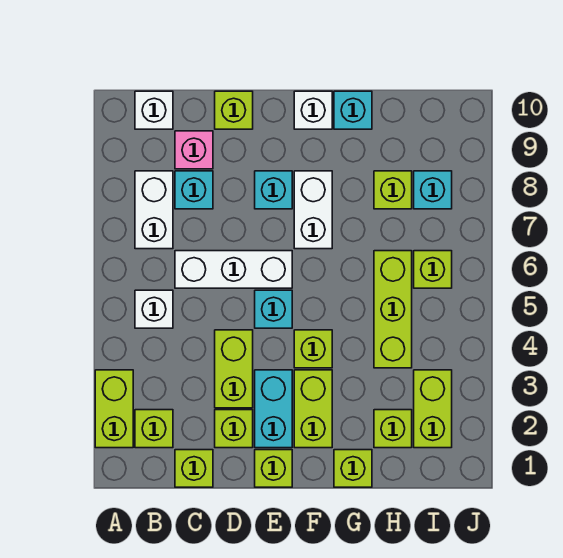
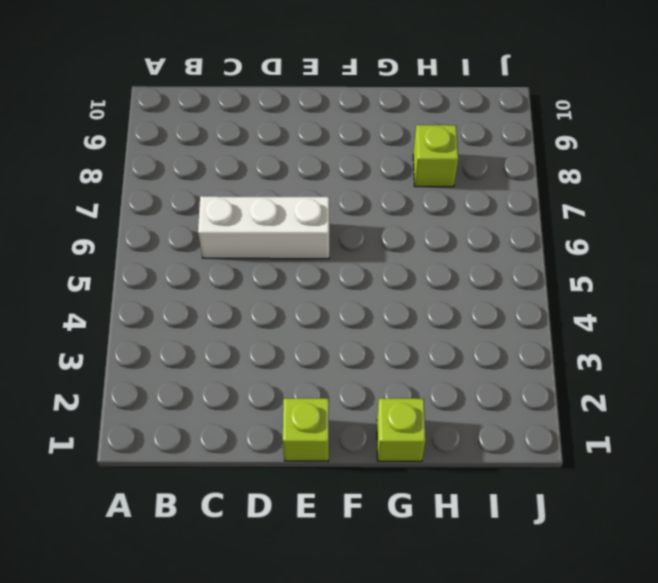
none -> lime brick A2:A3 level 1
none -> lime brick B2 level 1
none -> white brick B5 level 1

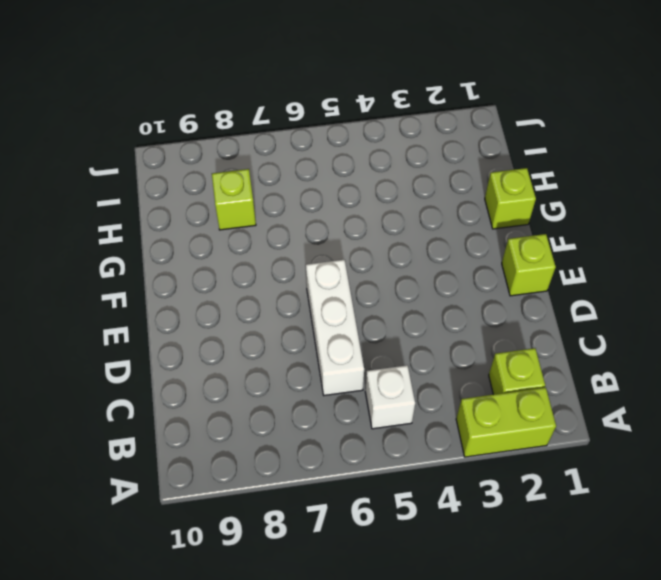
none -> white brick B7:B8 level 1
none -> white brick B10 level 1
none -> lime brick C1 level 1

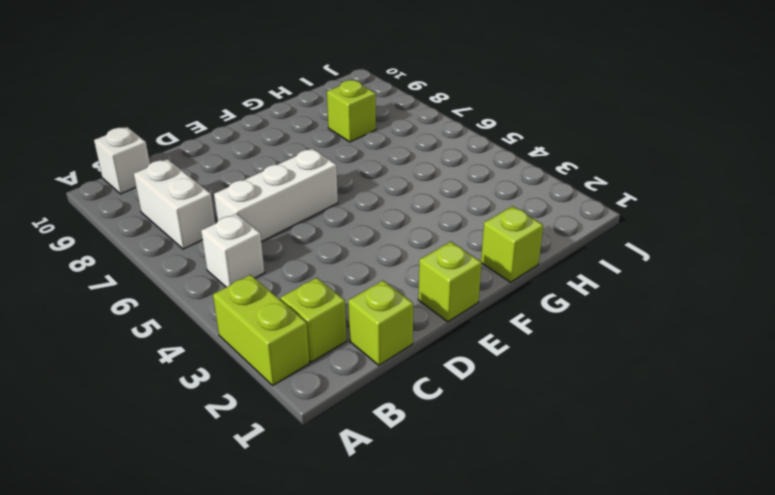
none -> cyan brick C8 level 1
none -> pink brick C9 level 1
none -> lime brick D2 level 1

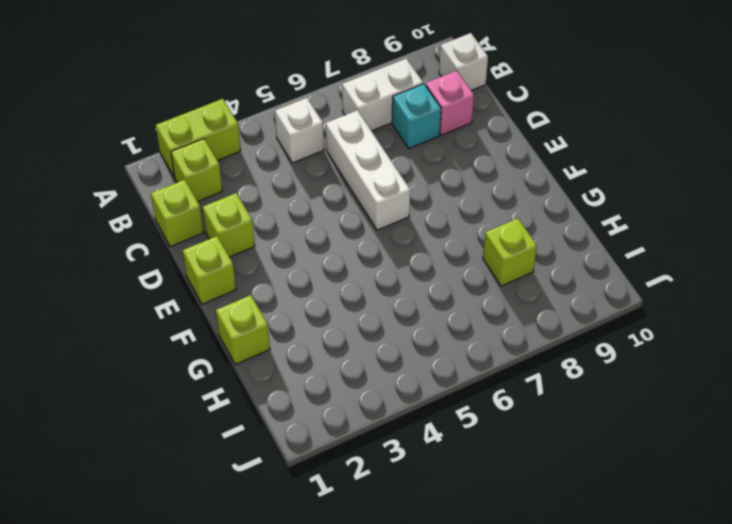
none -> lime brick D3:D4 level 1
none -> lime brick D10 level 1
none -> cyan brick E2:E3 level 1

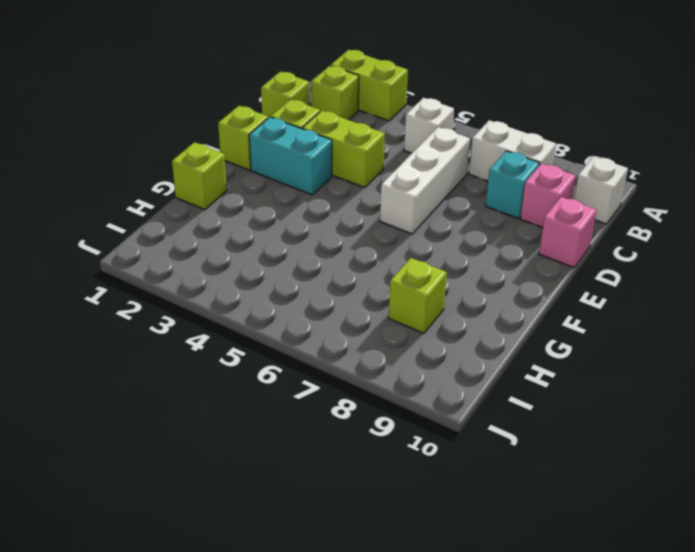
pink brick D10 level 1 -> lime brick D10 level 1
none -> cyan brick E5 level 1
none -> cyan brick E8 level 1
none -> lime brick F2:F3 level 1

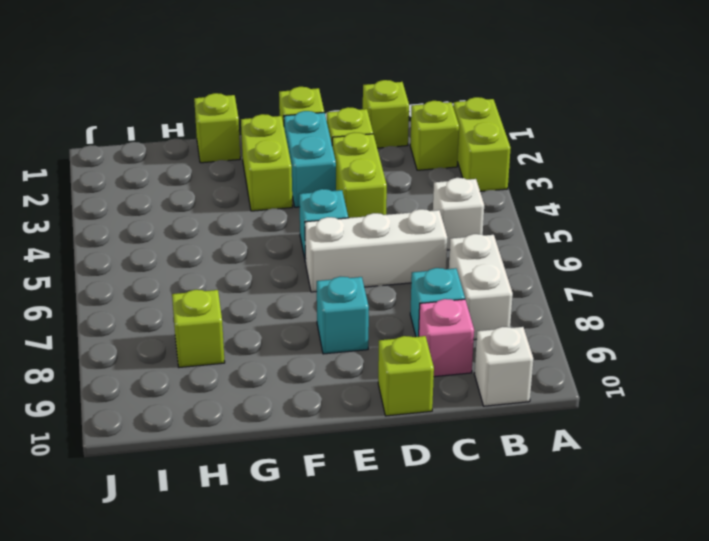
none -> lime brick F4 level 1
none -> white brick F7:F8 level 1
none -> white brick F10 level 1

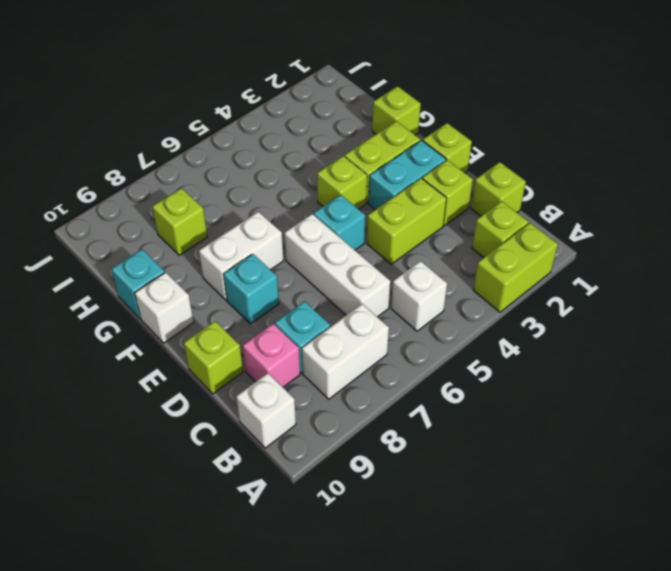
none -> lime brick H2 level 1
none -> lime brick H4:H6 level 1
none -> lime brick I2:I3 level 1

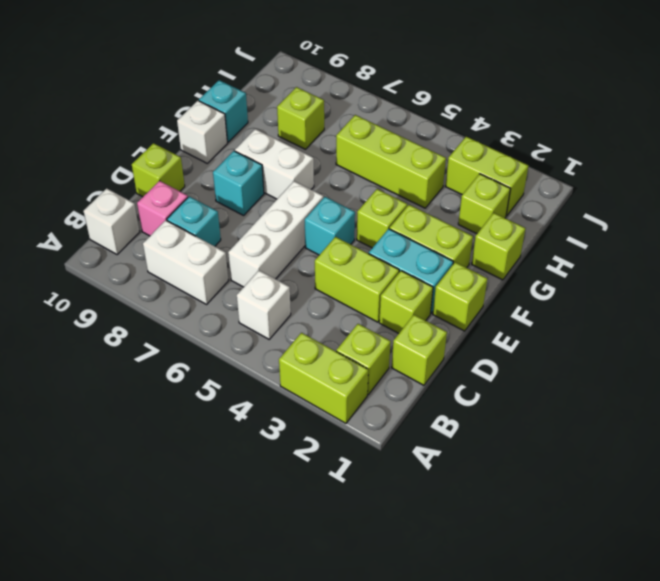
none -> lime brick I6 level 1
none -> cyan brick I8 level 1

